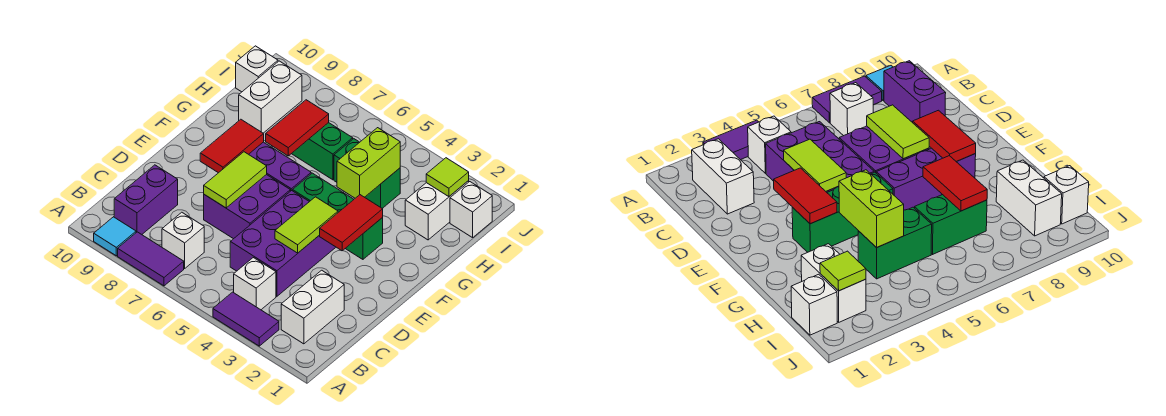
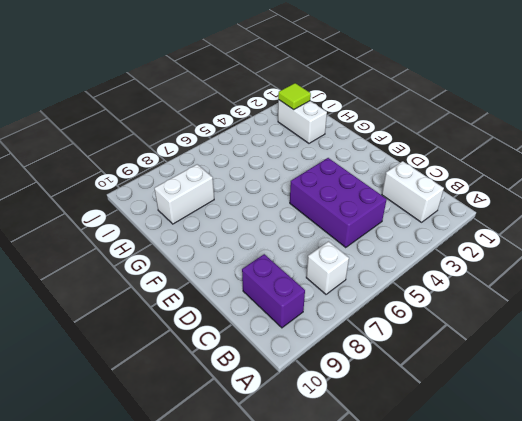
white brick H8:H9 level 1 -> white brick H9:I9 level 1
none -> purple tile A3:A4 level 1
none -> purple tile A7:A8 level 1
none -> cyan tile A9 level 1

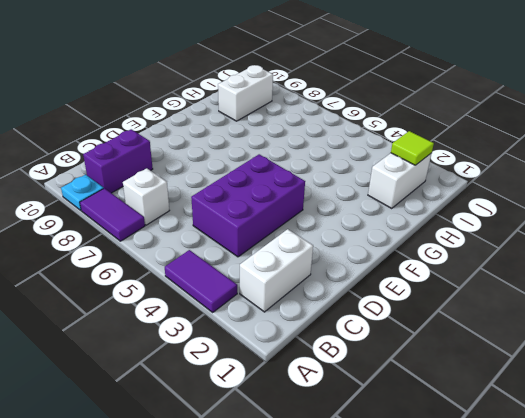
cyan plate A9 level 1 -> cyan tile A9 level 1
none -> white brick B4 level 1
none -> purple brick D6:E7 level 1
none -> green brick F3:F5 level 1

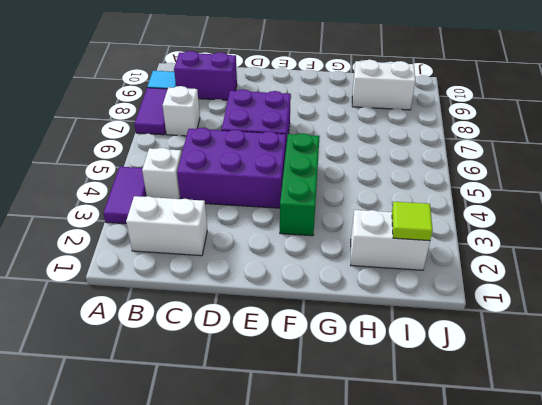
none -> purple brick F6:F8 level 1
none -> green brick H4:H5 level 1
none -> green brick H6:H7 level 1

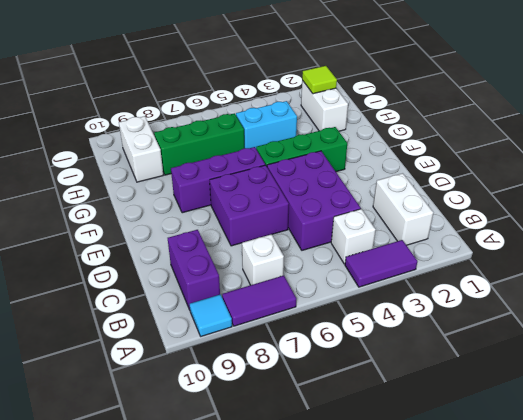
cyan brick H4:H5 level 1 -> green brick H4:H5 level 1
green brick H6:H8 level 1 -> green brick H6:H7 level 1
none -> white brick I1 level 1
none -> white brick I10 level 1
none -> lime tile D4:E4 level 2

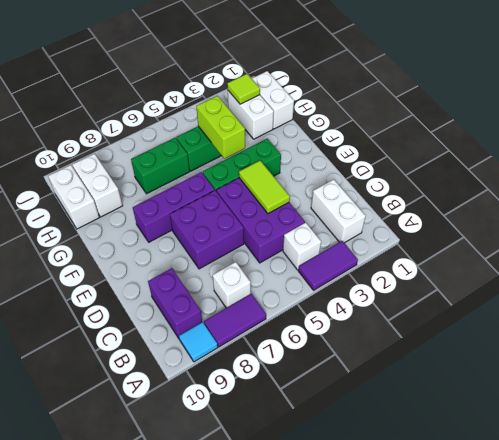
white brick H1:I1 level 1 -> white brick I1 level 1
white brick H10:I10 level 1 -> white brick I10 level 1
none -> lime tile D7:E7 level 2
none -> red tile E3:F3 level 2
none -> red tile E8:F8 level 2

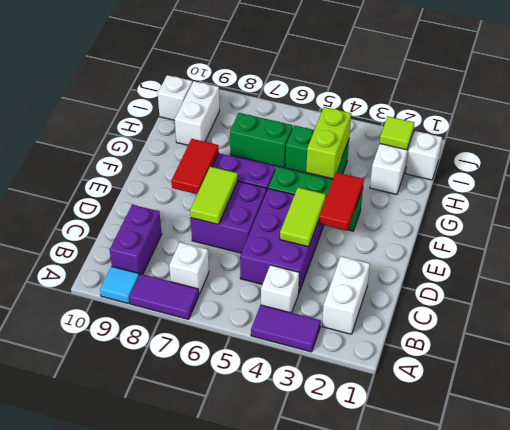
none -> red tile G7:H7 level 2

